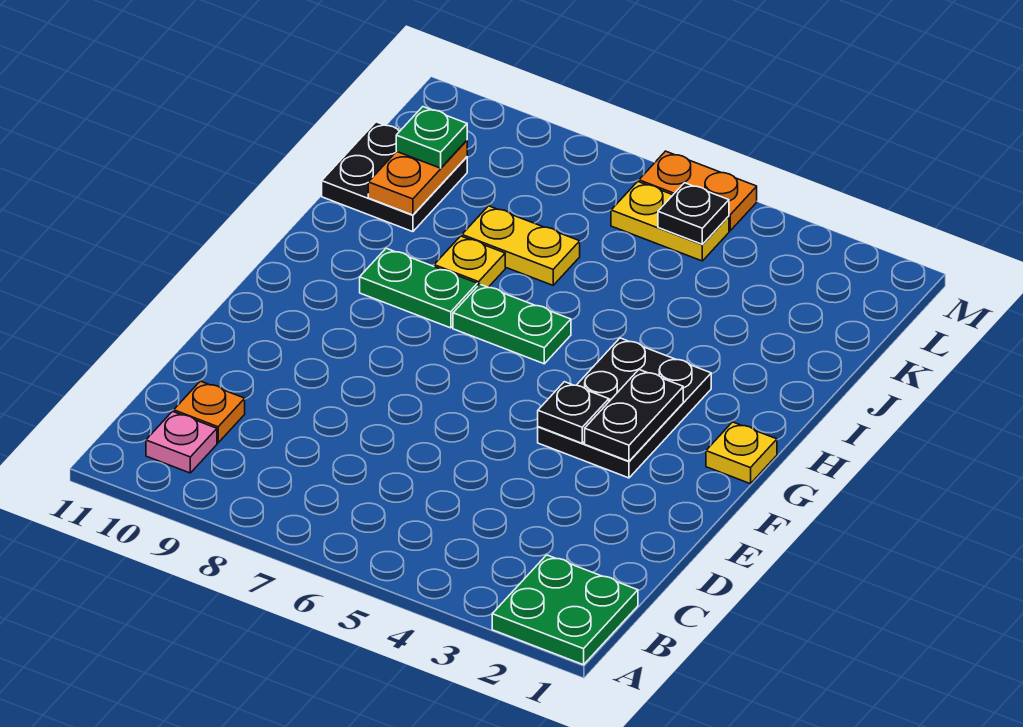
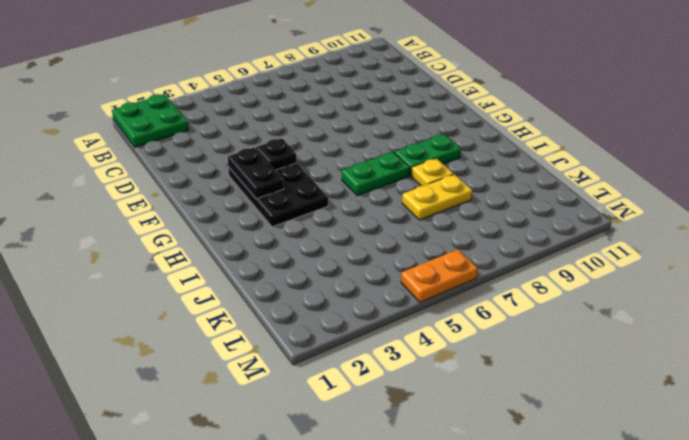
none -> pink plate B10 level 1
none -> orange plate C10 level 1
none -> yellow plate G1 level 1

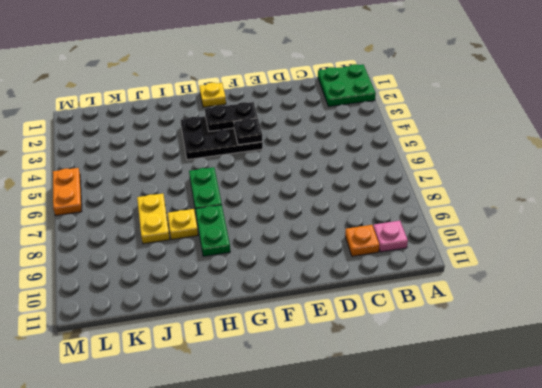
none -> black plate J10:K11 level 1
none -> yellow plate L5:L6 level 1
none -> orange plate J10:K10 level 2

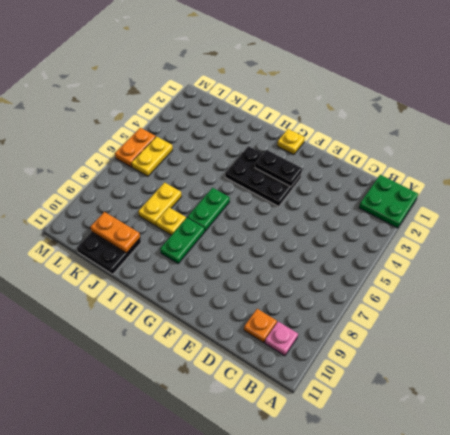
none -> black plate F4 level 2
none -> black plate L5 level 2
none -> green plate K10 level 3

